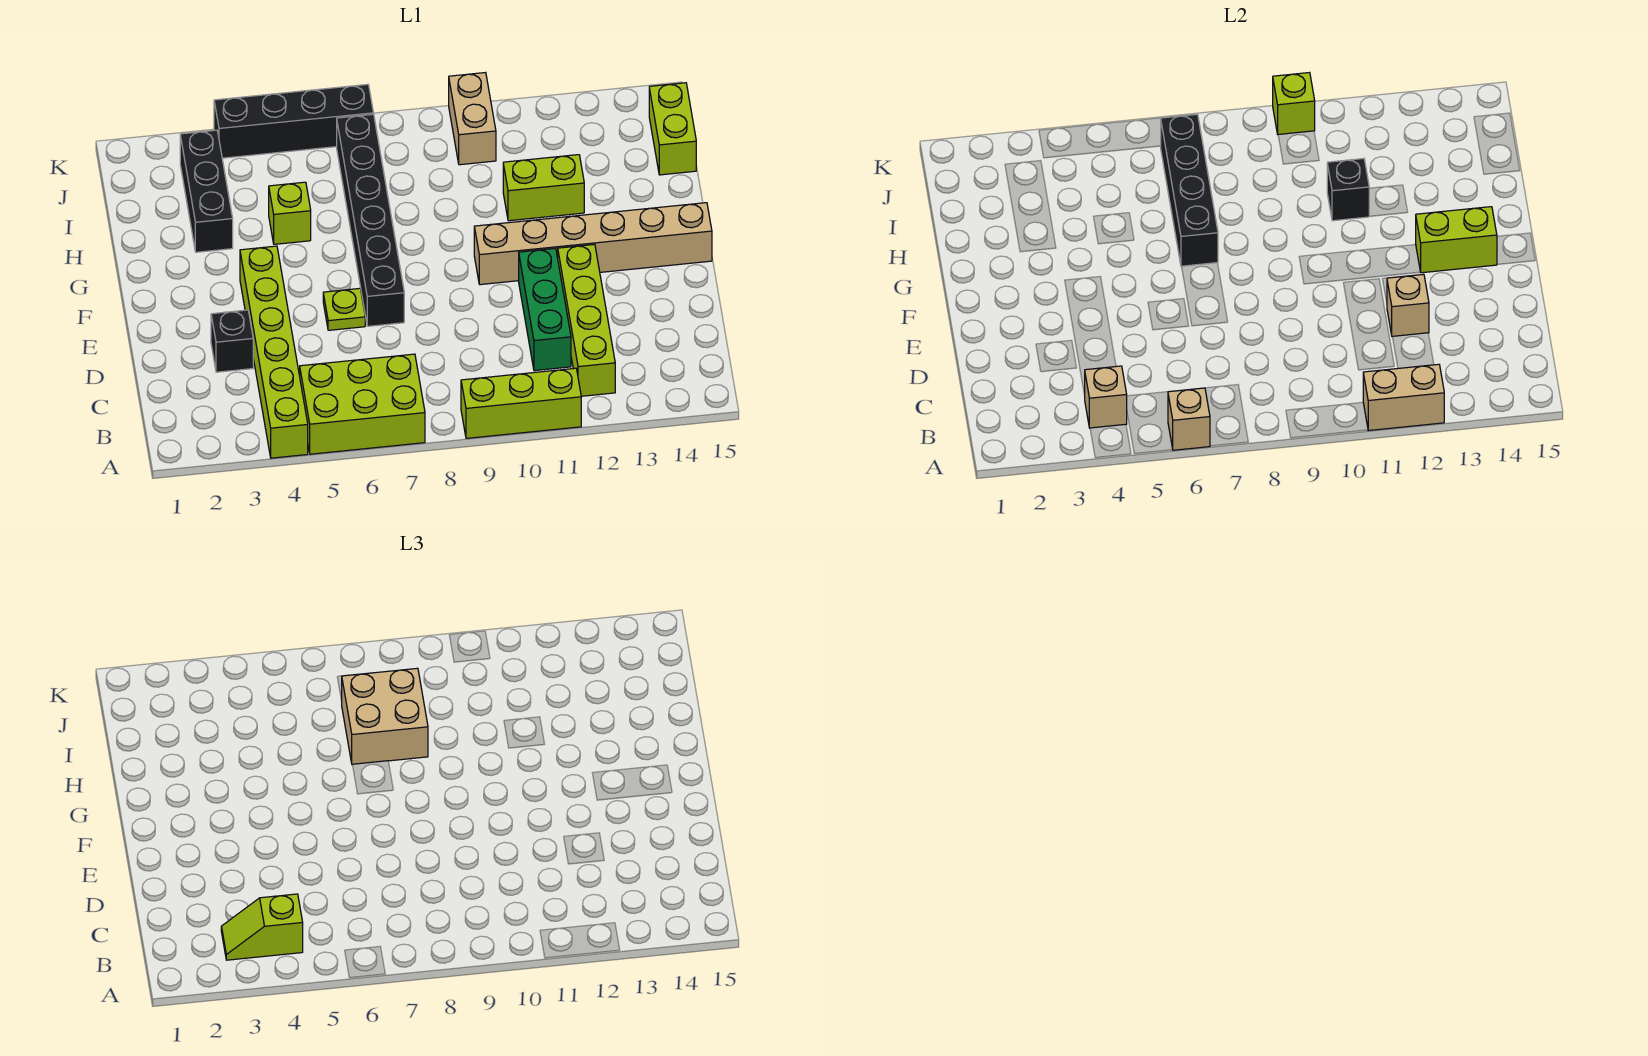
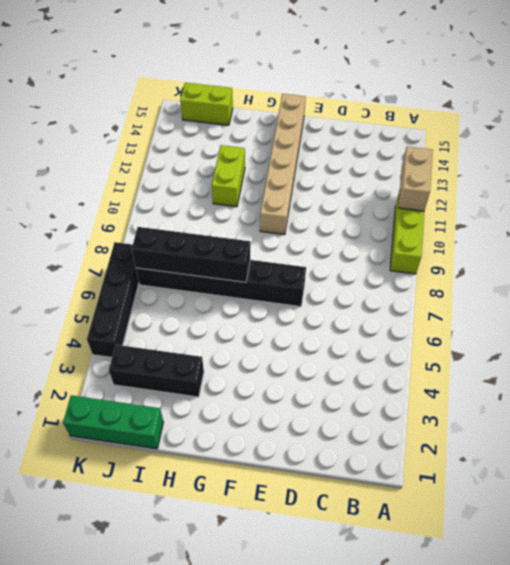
green brick I1:K1 level 1 -> green brick C11:E11 level 1
none -> lime brick A4:F4 level 1
none -> lime brick A5:B7 level 1
none -> lime brick B12:E12 level 1

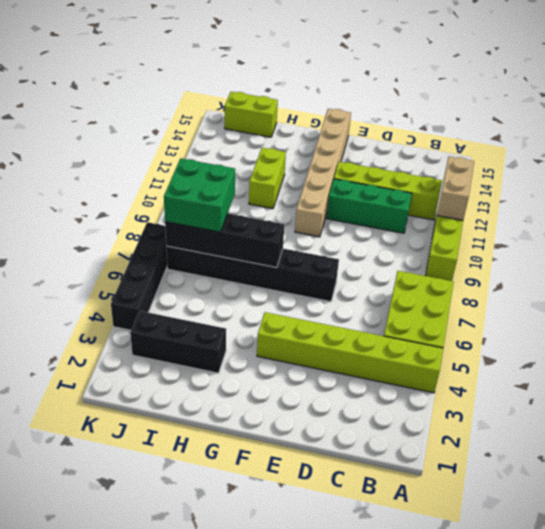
green brick I7:J8 level 3 -> tan brick H7:I8 level 3
none -> black brick D3 level 1
none -> lime plate E6 level 1
none -> lime brick H5 level 1

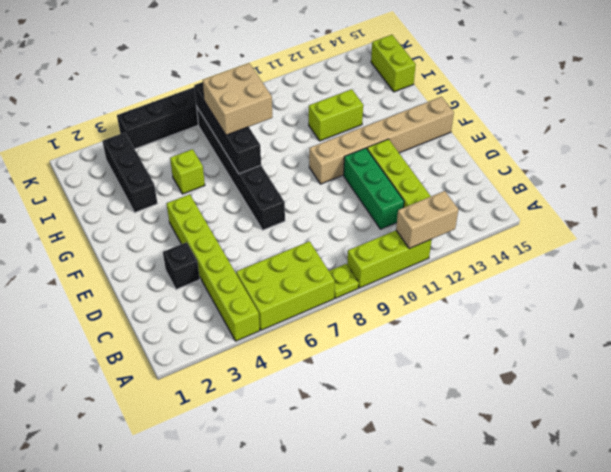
lime plate A8 level 1 -> lime plate E6 level 1
none -> tan brick J10:K10 level 1
none -> tan brick A6 level 2
none -> tan brick B4 level 2

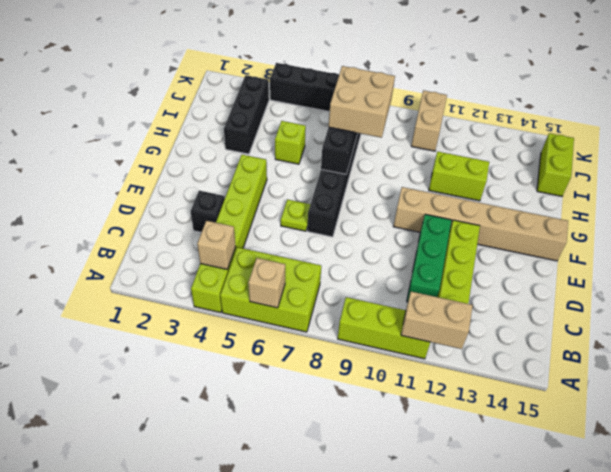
none -> tan brick D12 level 2
none -> lime brick F13:F14 level 2
none -> black brick H11 level 2

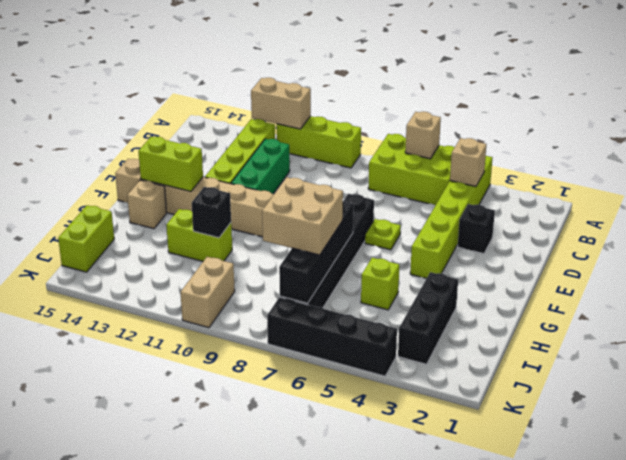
tan brick G14 level 1 -> tan brick D12 level 2
none -> lime brick K10 level 2
none -> lime slope B3:B4 level 3 top 4

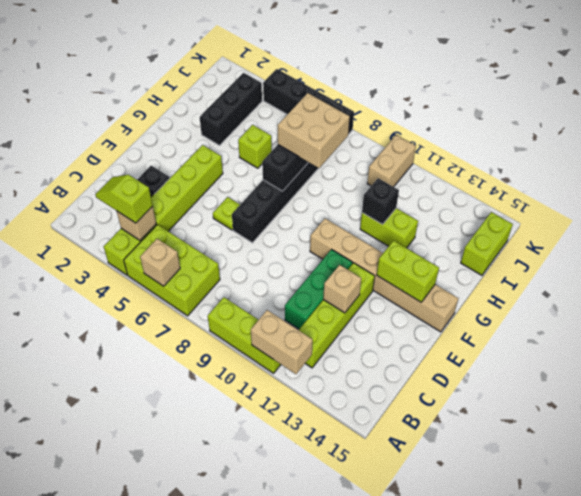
none -> lime brick K10 level 2

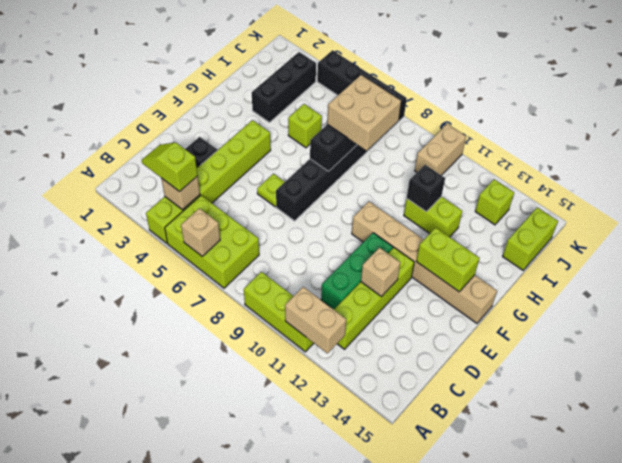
lime brick J13 level 1 -> lime brick K10 level 2

